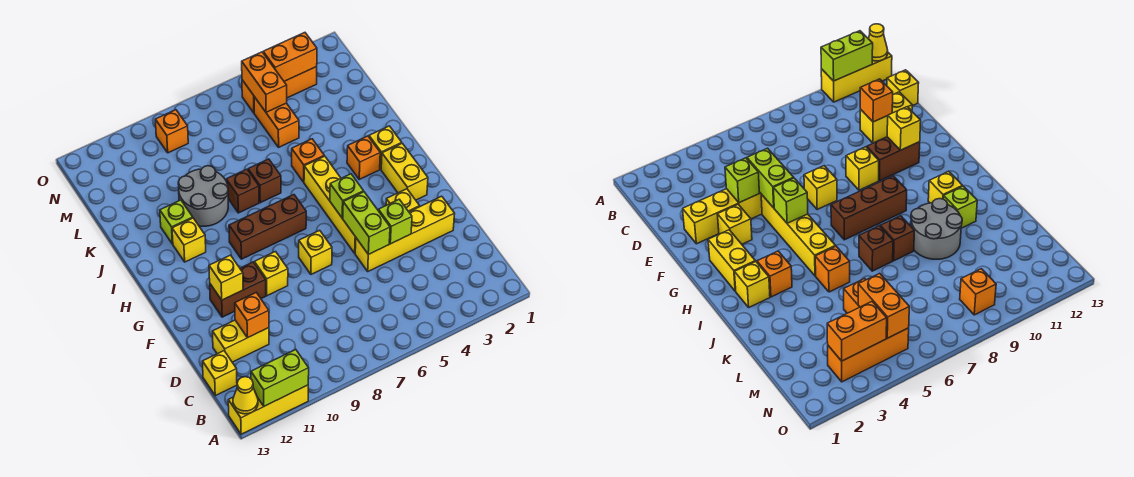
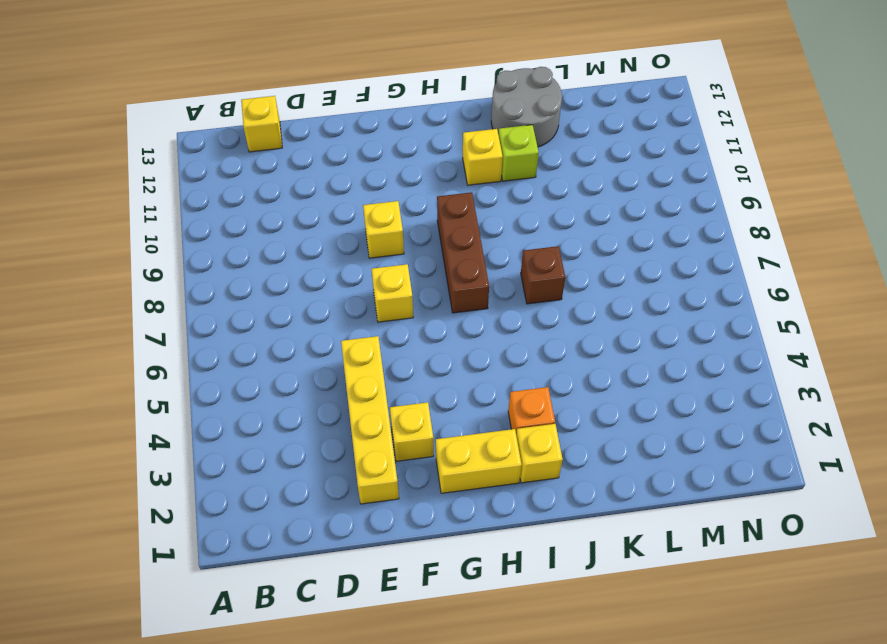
grey round brick J12:K13 level 1 -> grey round brick J9:K10 level 1
none -> yellow brick A11:A13 level 1
none -> yellow brick D11:D12 level 1
none -> yellow brick F5:I5 level 1
none -> brown brick F10:F11 level 1

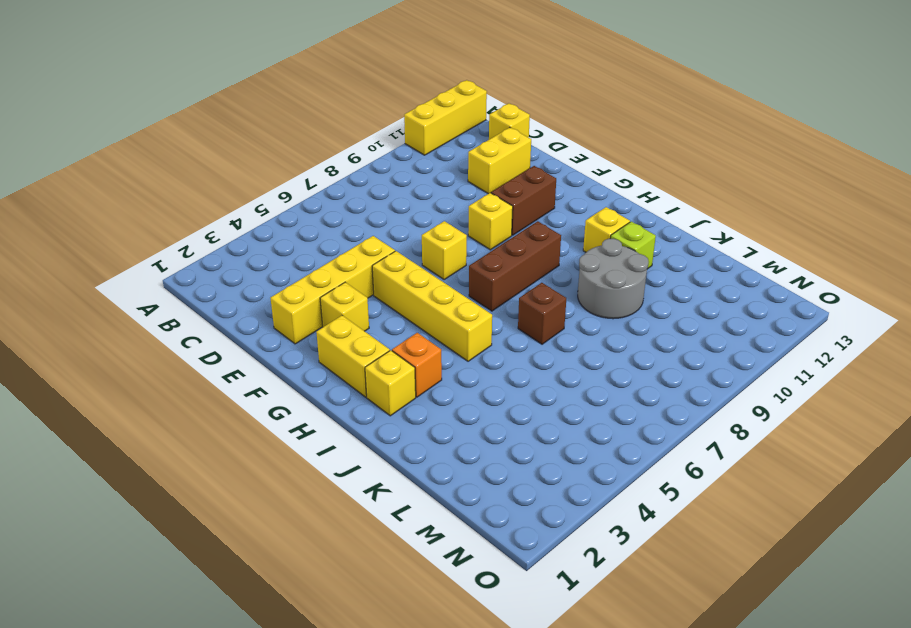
none -> orange brick J5 level 1
none -> brown brick J8 level 1
none -> orange brick L5:M5 level 1
none -> orange brick N3:N5 level 1

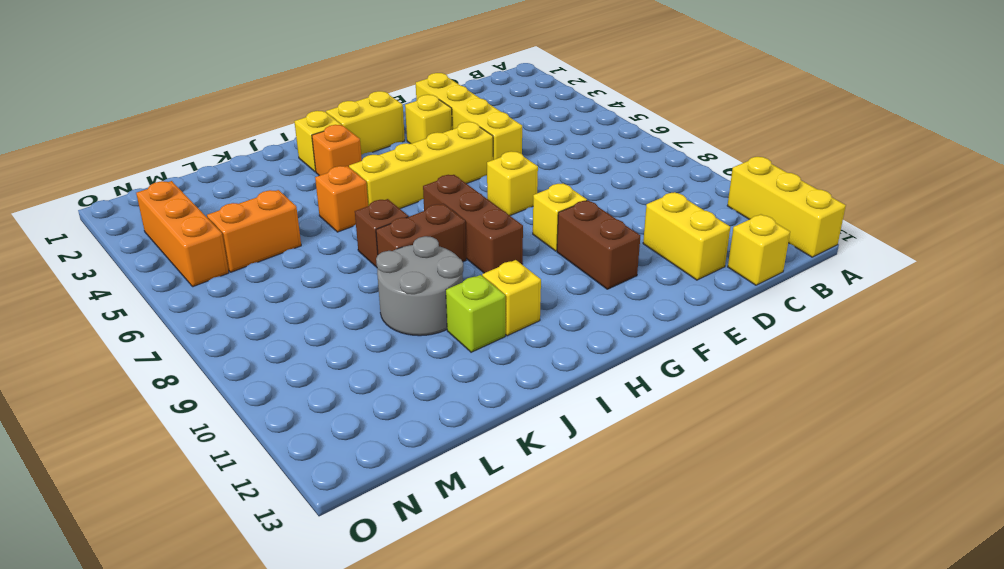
brown brick I8:J8 level 1 -> brown brick J8 level 1
none -> orange brick N9 level 1
none -> lime brick A11:A12 level 2
none -> yellow cone A13 level 2
none -> orange brick D11 level 2

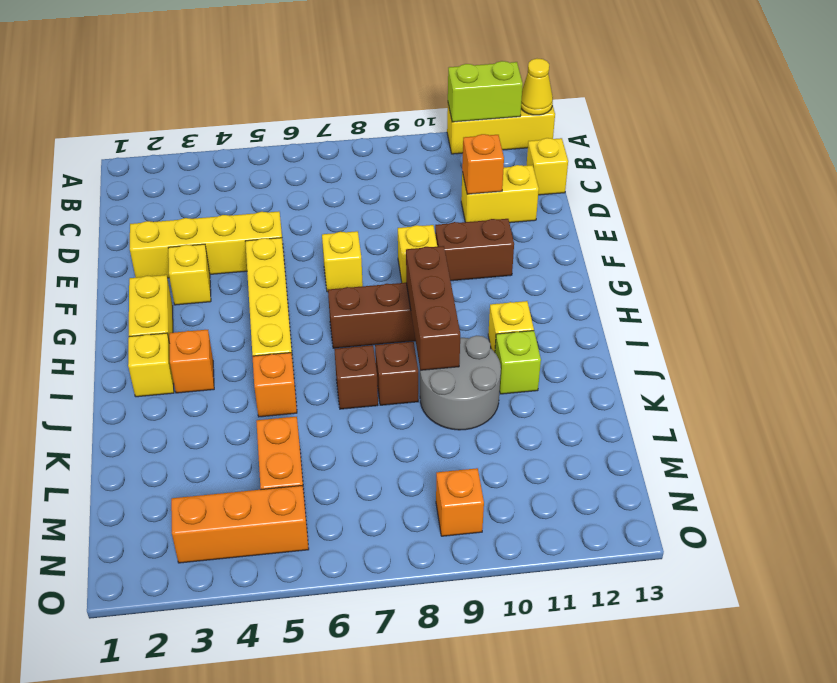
brown brick H9:J9 level 2 -> none
none -> lime brick E4 level 2
none -> lime brick E5:F5 level 2
none -> yellow brick F11 level 2
none -> lime brick G5 level 2

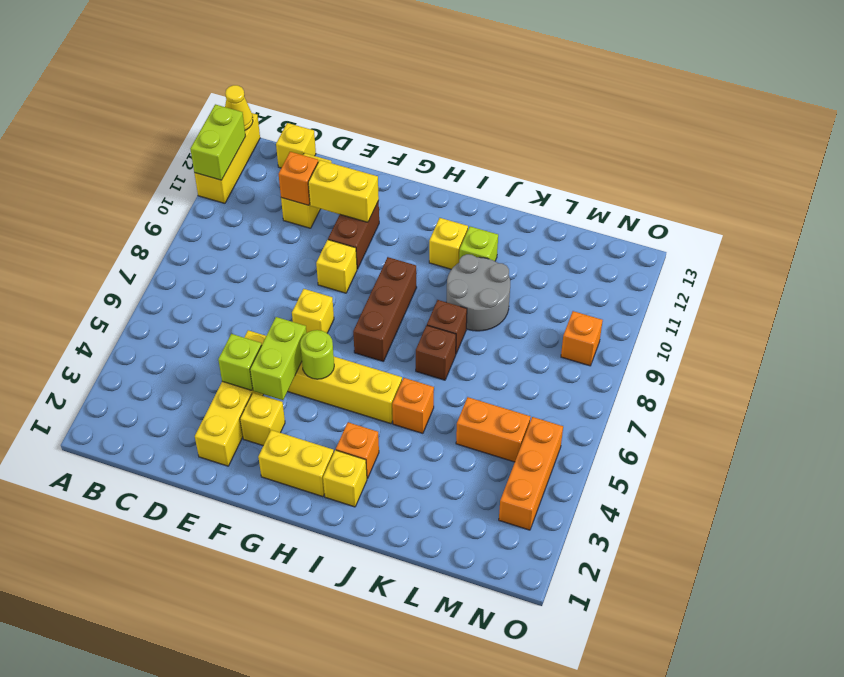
yellow brick E11:F11 level 2 -> yellow brick F11 level 2
lime brick F4:F5 level 2 -> lime brick E5:F5 level 2
lime round brick G5 level 2 -> lime brick G5 level 2
none -> orange brick M5:N5 level 2
none -> orange brick N3:N4 level 2

